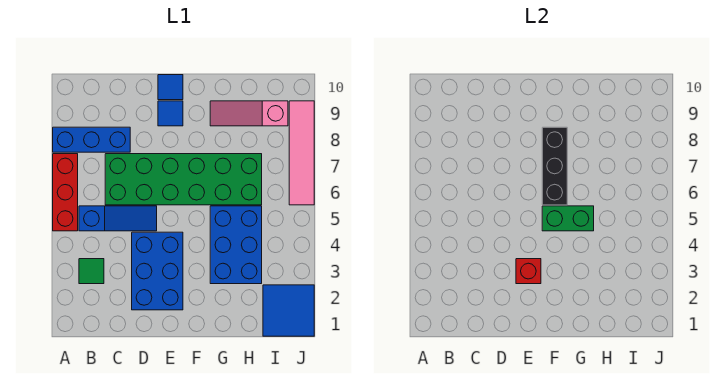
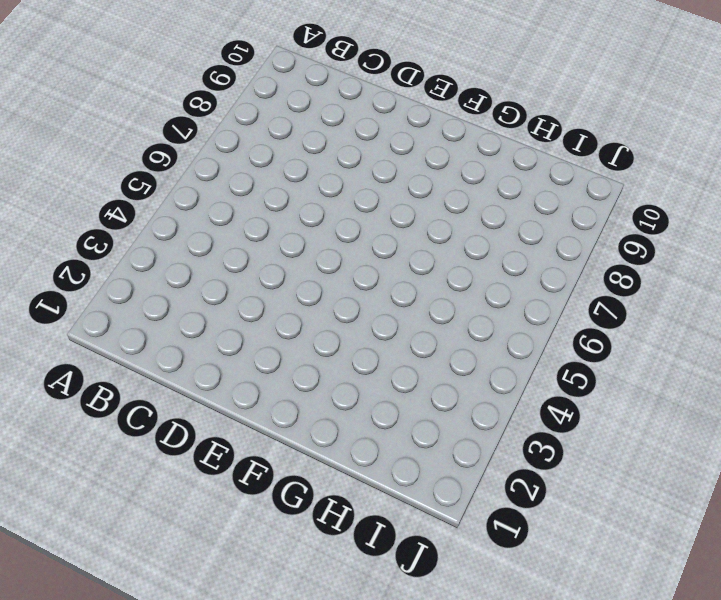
none -> red brick A5:A7 level 1
none -> blue brick A8:C8 level 1
none -> green tile B3 level 1

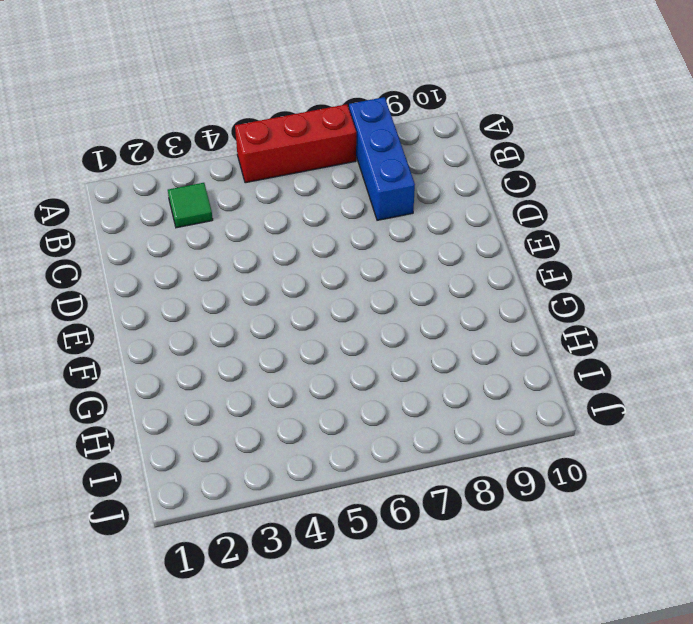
none -> blue slope B5:D5 level 1 top B
none -> green brick C6:H7 level 1
none -> blue brick D2:E4 level 1

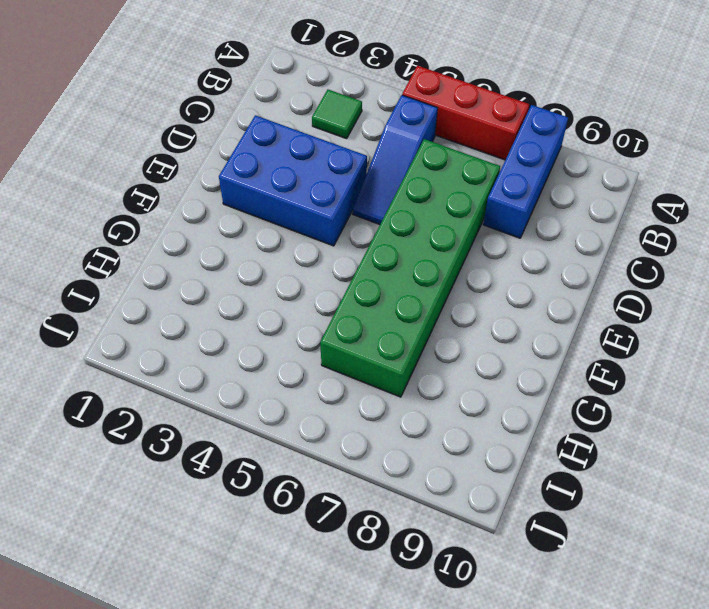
none -> blue tile E9 level 1
none -> blue tile E10 level 1
none -> blue brick G3:H5 level 1

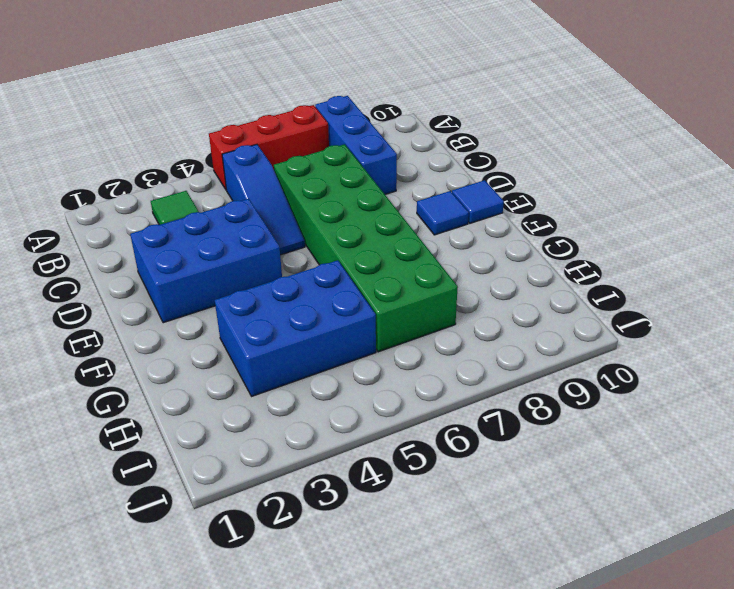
none -> pink slope G9:I9 level 1 top I
none -> blue tile I1:J2 level 1
none -> pink tile J6:J9 level 1

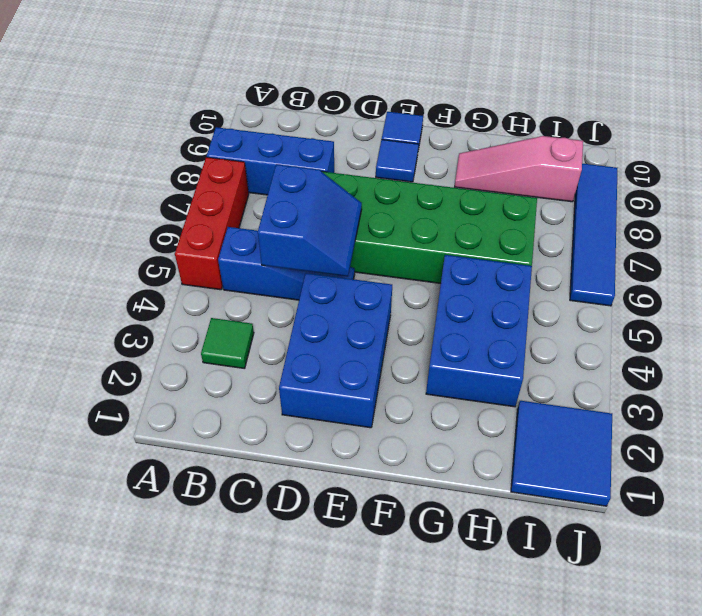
blue slope C5:D6 level 2 top C -> none
blue tile J6:J9 level 1 -> pink tile J6:J9 level 1
none -> red brick E3 level 2
none -> green brick F5:G5 level 2
none -> black brick F6:F8 level 2

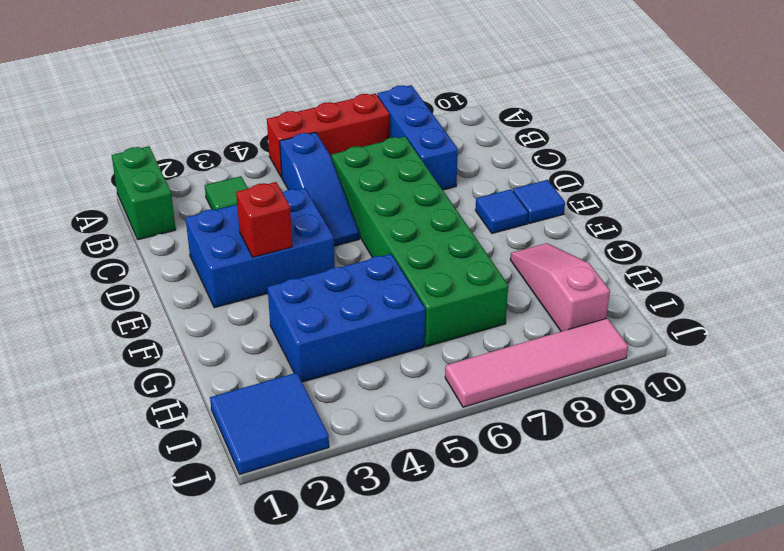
green brick A1:B1 level 1 -> green brick F5:G5 level 2
none -> black brick F6:F8 level 2

